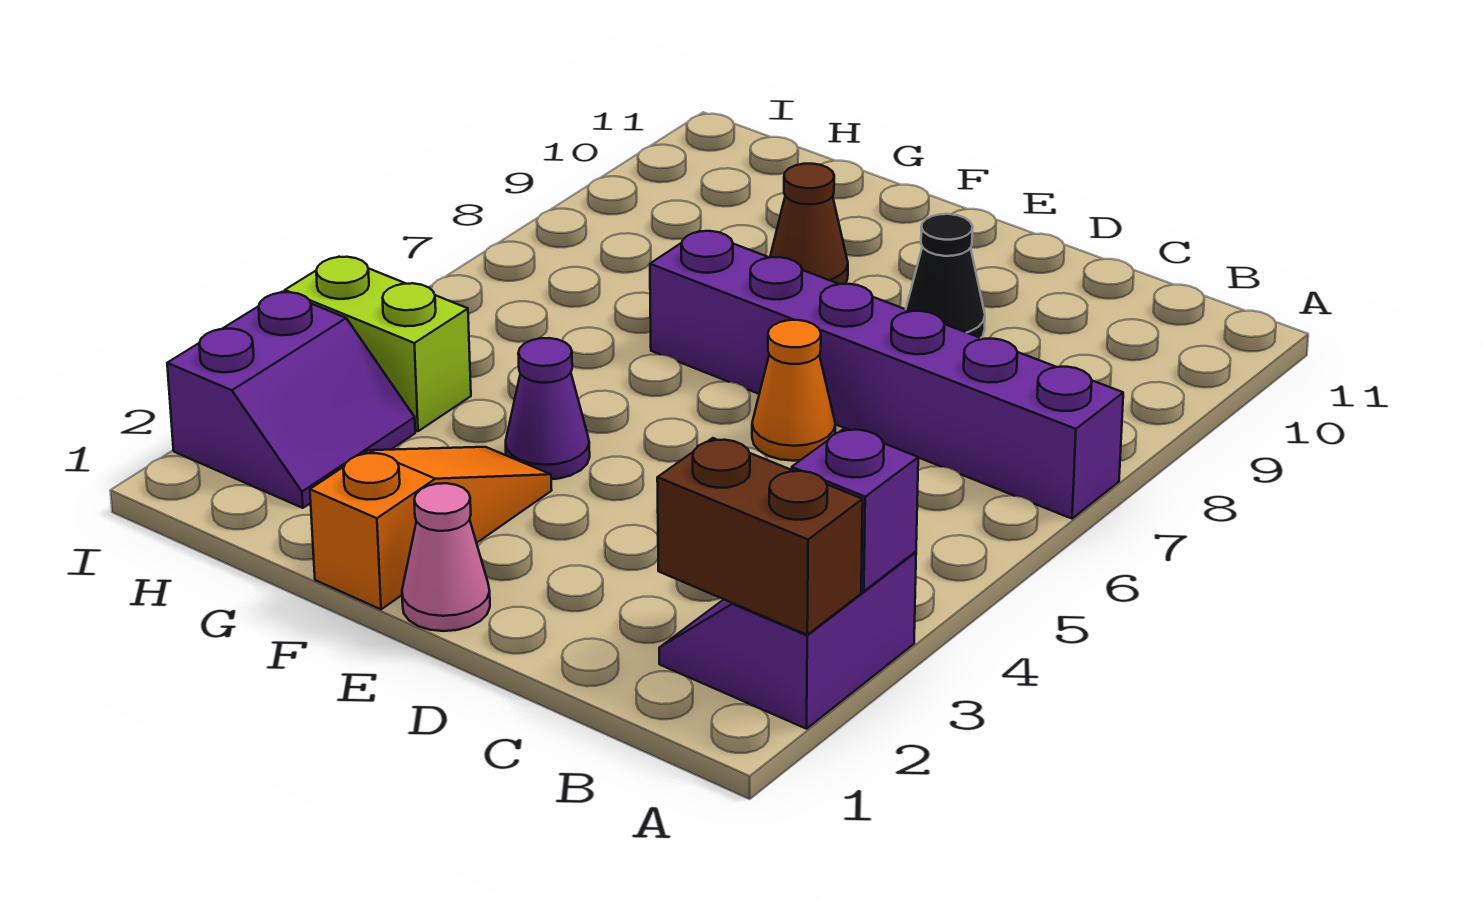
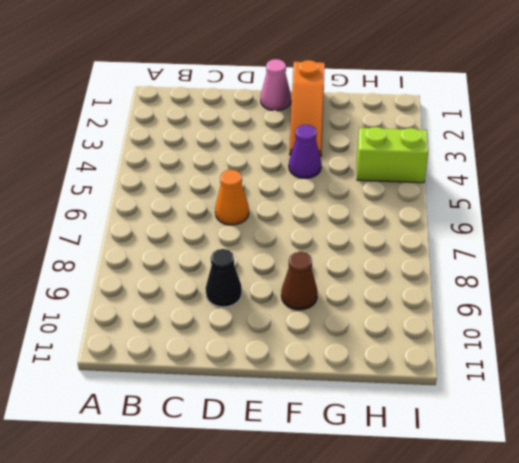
none -> purple slope A2:B3 level 1 top A
none -> purple brick A7:F7 level 1
none -> purple slope H2:I3 level 1 top I

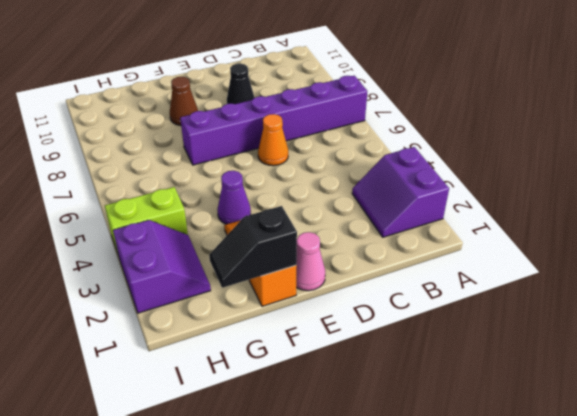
black slope F1:G1 level 2 top F -> none
none -> brown brick A2:B2 level 2
none -> purple brick A3 level 2

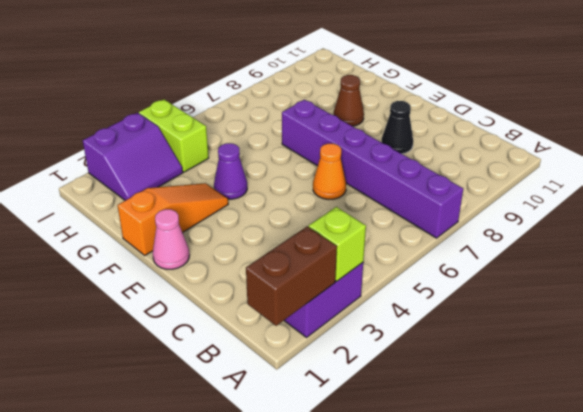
brown brick A1:A2 level 2 -> brown brick A2:B2 level 2
lime brick A3 level 2 -> purple brick A3 level 2

